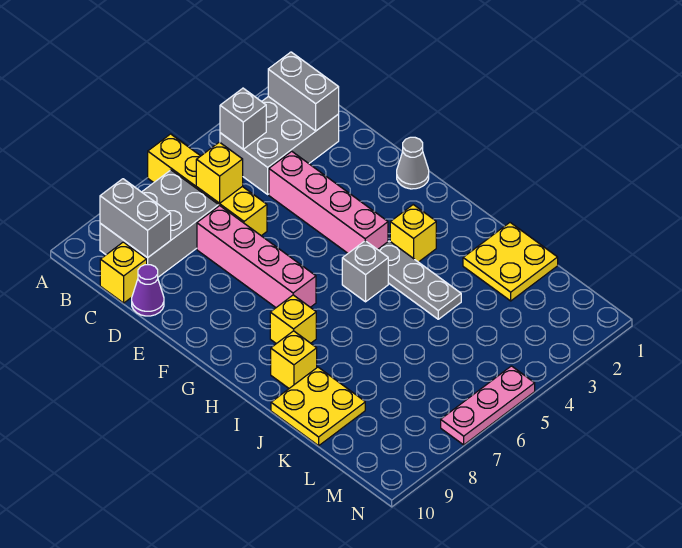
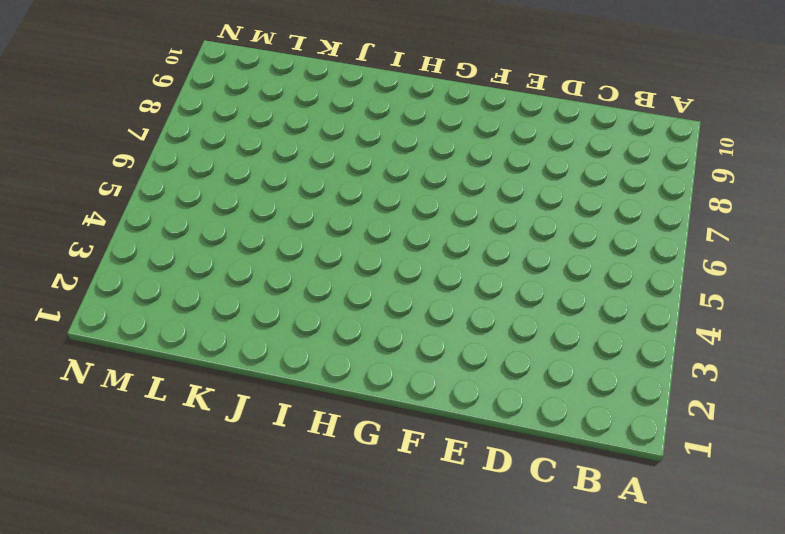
none -> yellow brick A6:D6 level 1
none -> grey brick B2:C4 level 1
none -> grey brick B7:C9 level 1

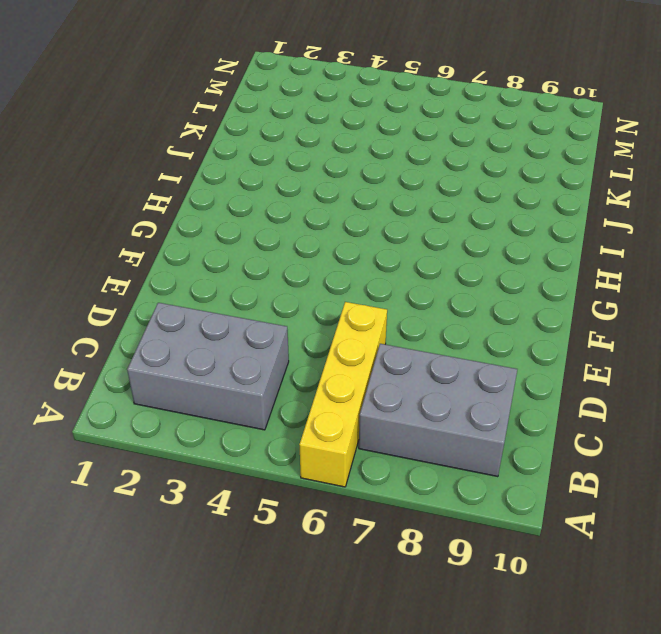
none -> yellow brick C10 level 1
none -> pink brick D4:G4 level 1
none -> pink brick D7:G7 level 1

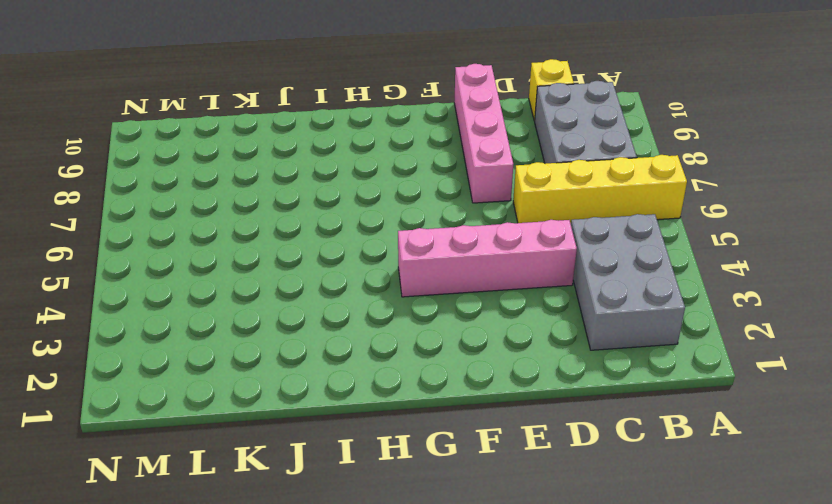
pink brick E7:E10 level 1 -> pink brick D7:G7 level 1
none -> purple cone D10 level 1
none -> grey cone F1 level 1
none -> yellow brick H3 level 1

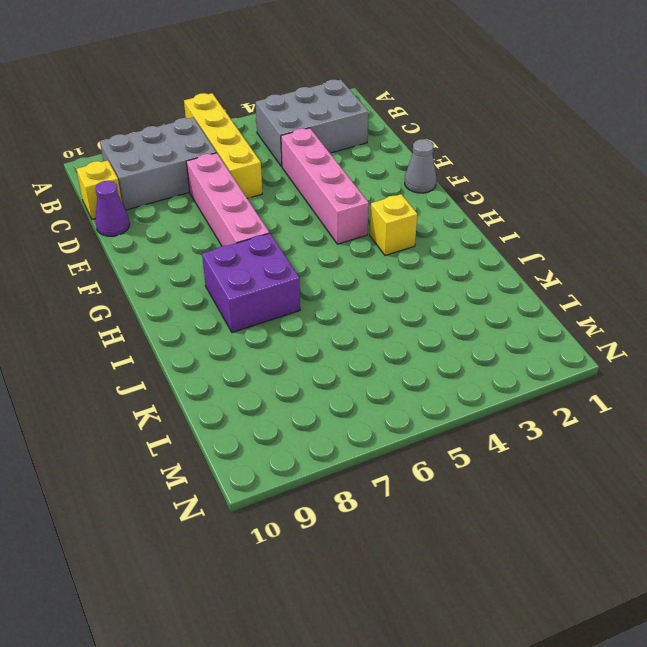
purple brick H7:I8 level 1 -> yellow brick H8 level 1
none -> grey plate H4:J4 level 1
none -> grey brick H5 level 1
none -> yellow brick I9 level 1

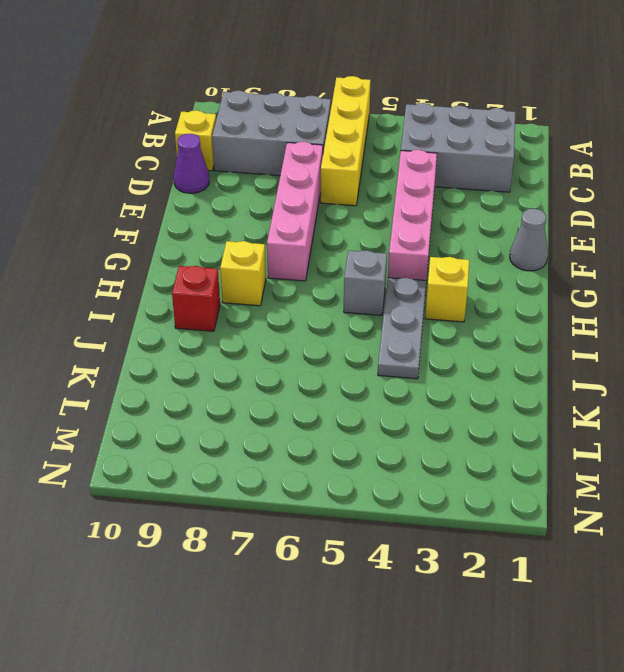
red brick I9 level 1 -> yellow brick I9 level 1
none -> yellow plate J1:K2 level 1
none -> yellow plate J9:K10 level 1
none -> pink plate N5:N7 level 1

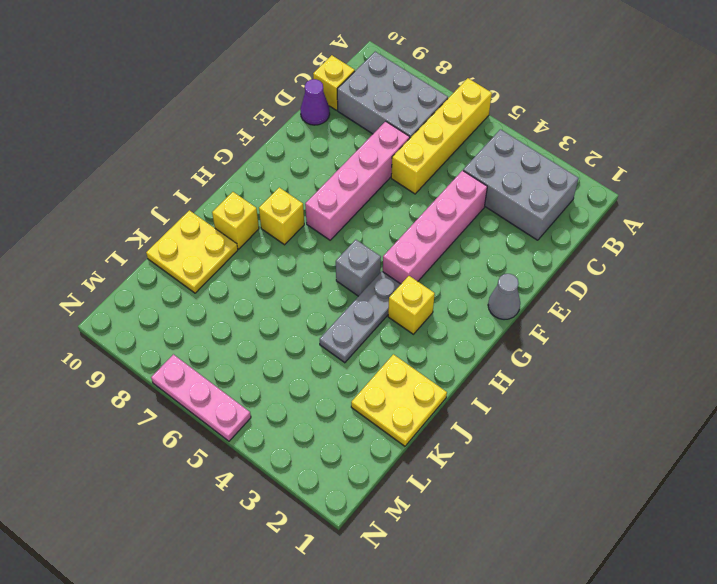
none -> grey brick B2:C2 level 2
none -> grey brick B4 level 2
none -> grey brick B9:C9 level 2

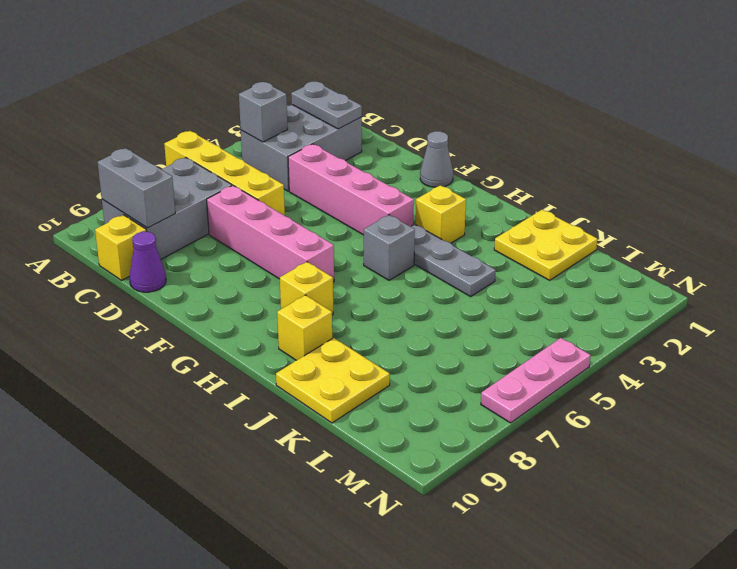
grey plate B2:C2 level 2 -> grey brick B2:C2 level 2
none -> yellow brick C6 level 2

